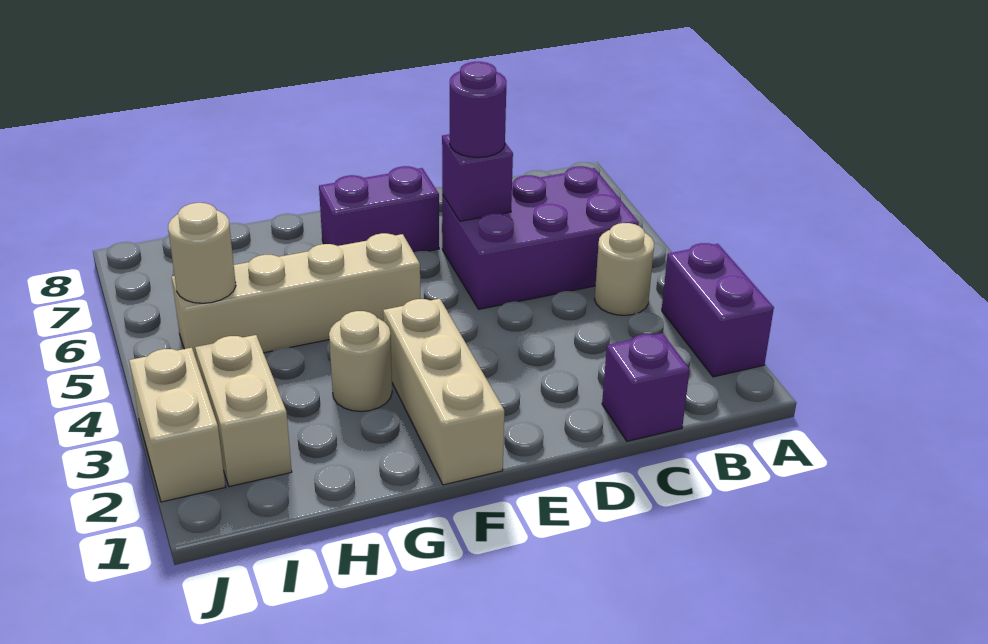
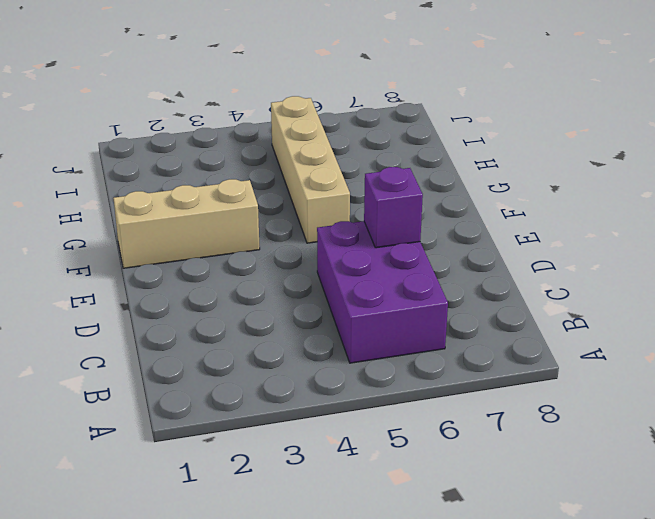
none -> purple brick A2:A3 level 1
none -> tan round brick B4 level 1
none -> purple brick C1 level 1

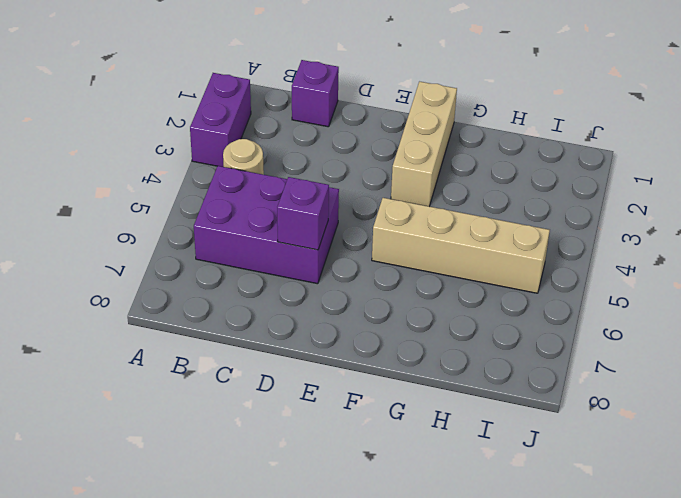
none -> purple brick E7:F7 level 1
none -> tan round brick G3 level 1
none -> tan brick I2:I3 level 1

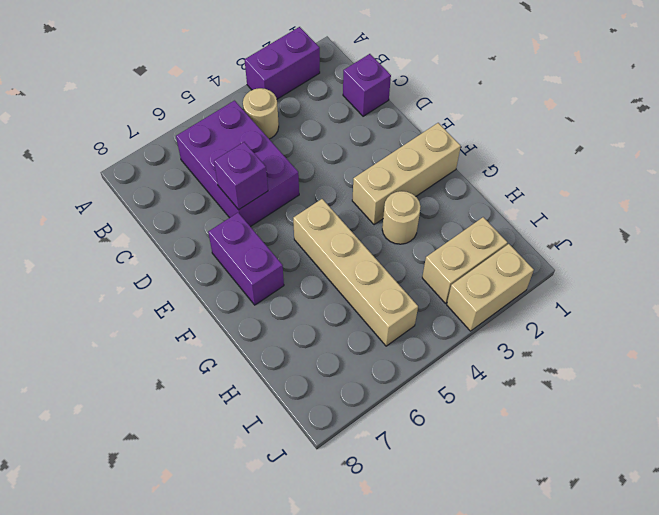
none -> tan round brick I5 level 2
none -> purple round brick D6 level 3

